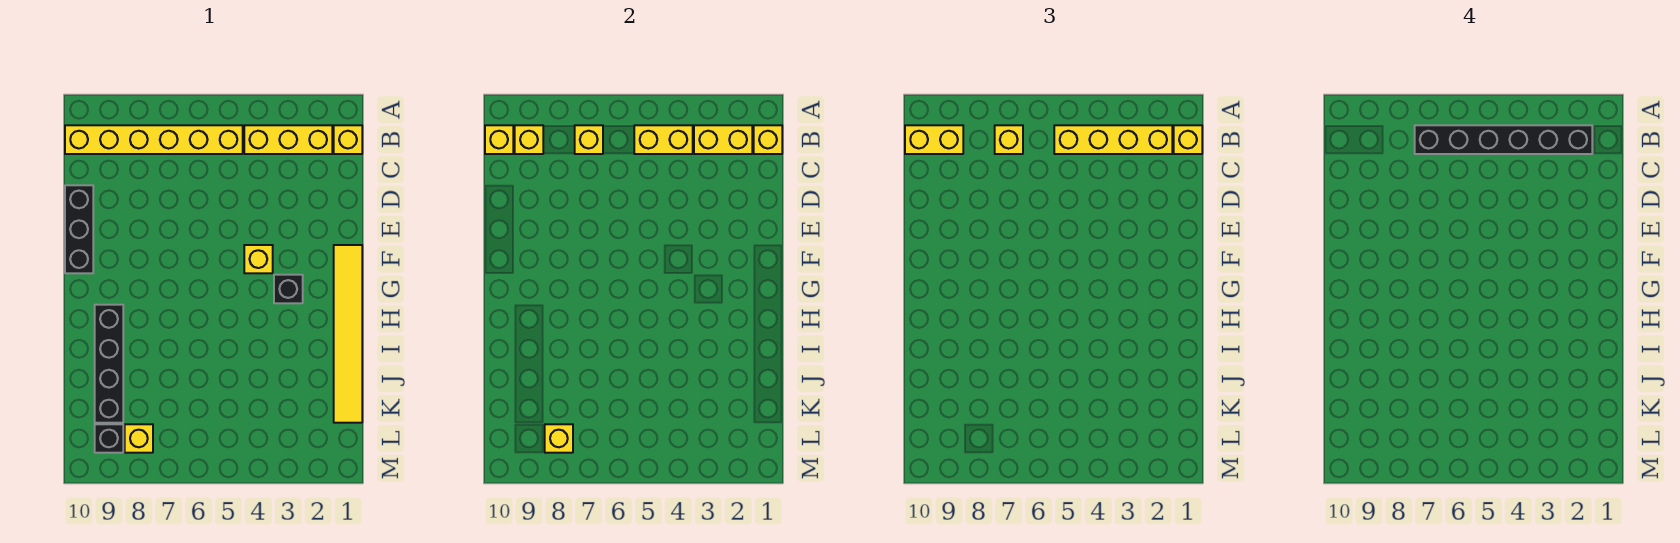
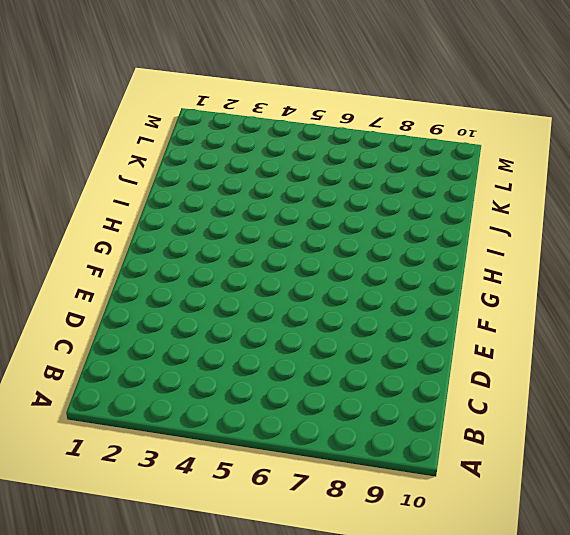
none -> yellow brick B1 level 1
none -> yellow brick B2:B4 level 1
none -> yellow brick B5:B10 level 1

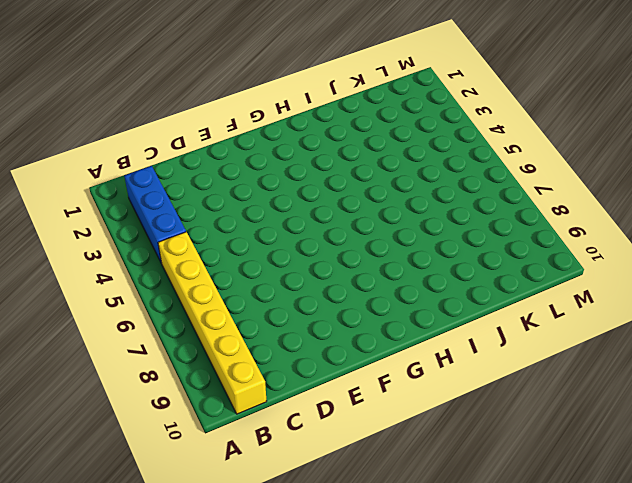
blue brick B2:B4 level 1 -> yellow brick B2:B4 level 1
none -> yellow brick B1 level 1
none -> black brick D10:F10 level 1
none -> yellow tile F1:K1 level 1

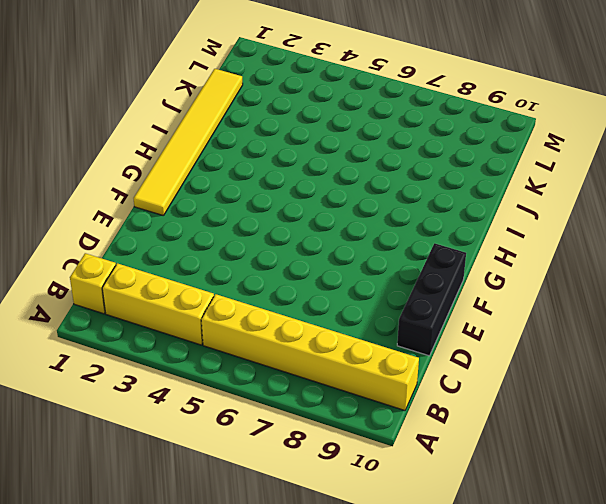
none -> yellow brick F4 level 1
none -> black brick G3 level 1
none -> black brick H9:K9 level 1

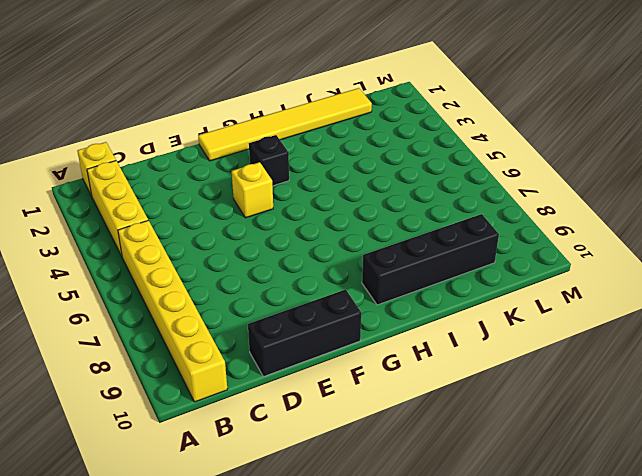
none -> yellow brick L8 level 1
none -> black brick L9 level 1
none -> yellow brick B1 level 2

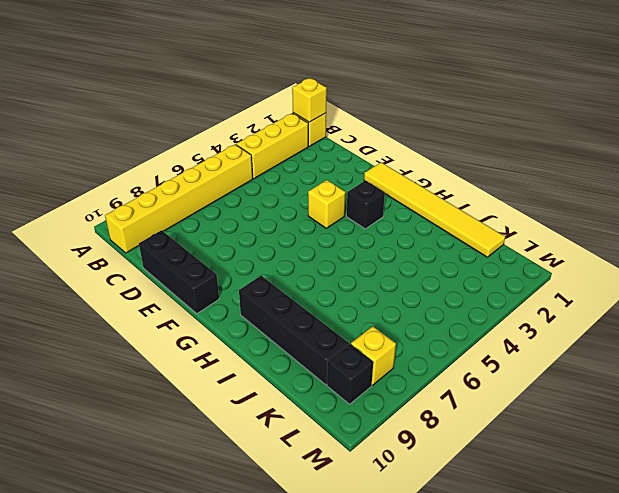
none -> yellow brick B2:B3 level 2
none -> yellow brick B4:B5 level 2
none -> yellow brick B7 level 2

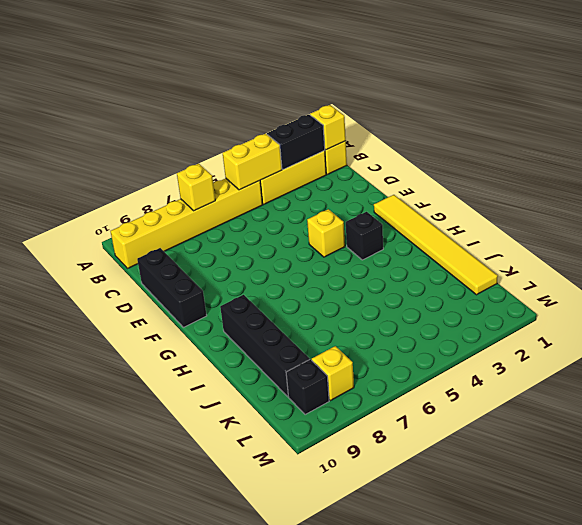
black brick B2:B3 level 2 -> yellow brick B2:B3 level 2
none -> yellow brick B9 level 2
none -> yellow brick B10 level 2
none -> yellow brick L8 level 2

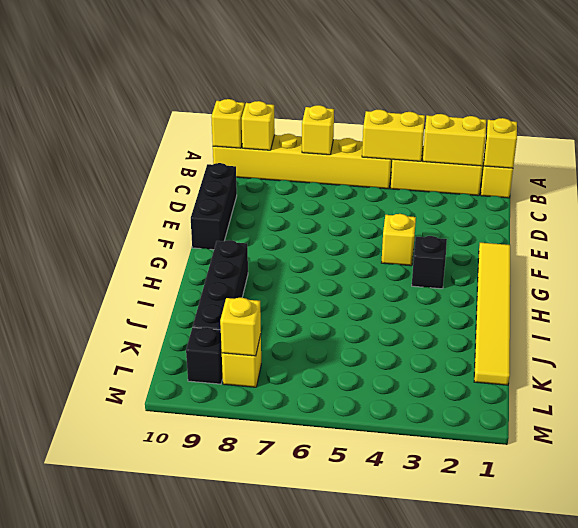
none -> yellow brick B1 level 3
none -> yellow brick B2:B5 level 3
none -> yellow brick B7 level 3

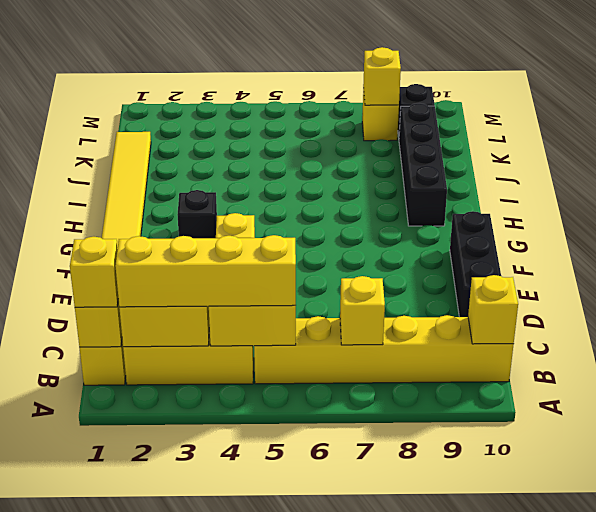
none -> yellow brick B9 level 2
none -> yellow brick B7 level 3
none -> yellow brick B9:B10 level 3

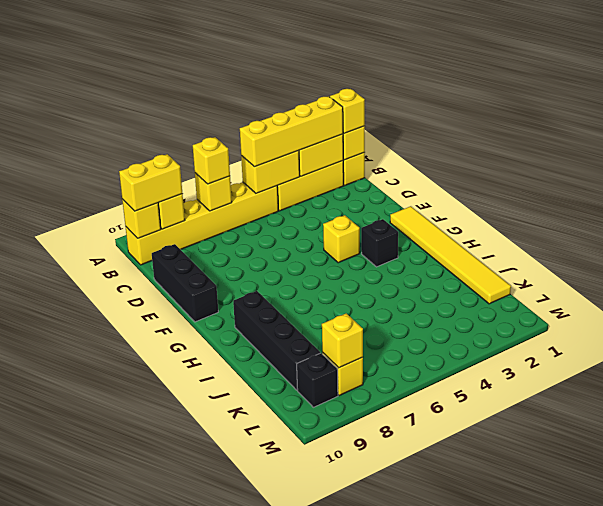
none -> black brick B2:B7 level 4

